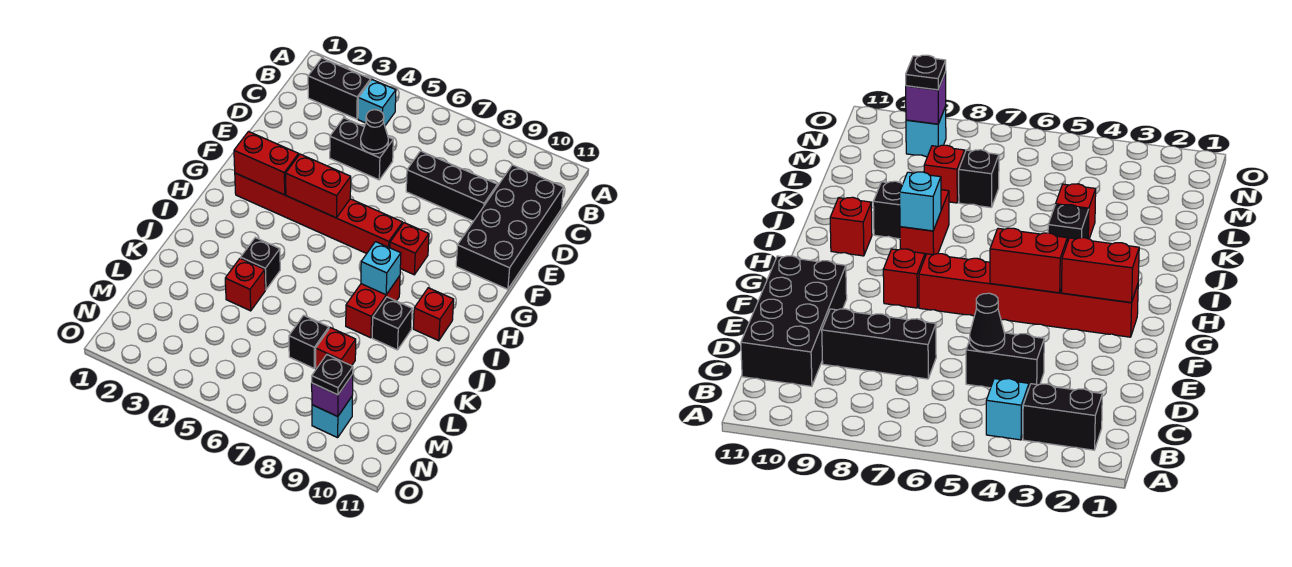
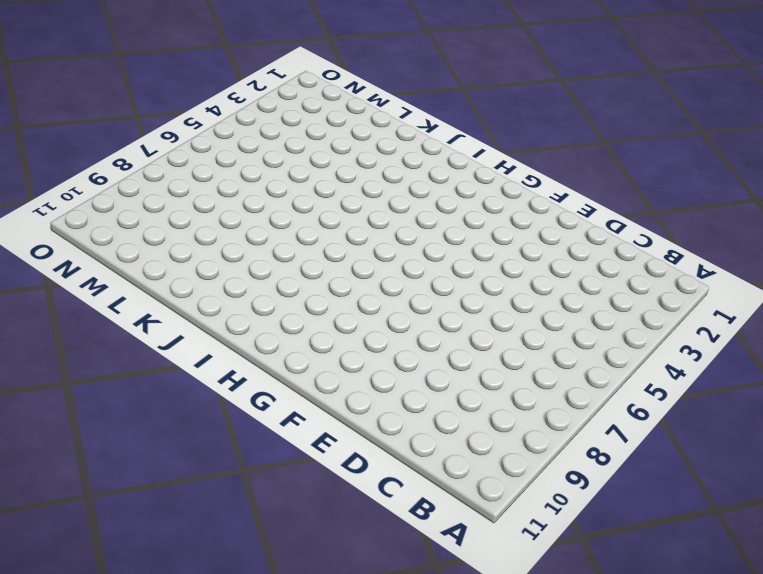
none -> black brick B2:B3 level 1
none -> cyan brick B4 level 1
none -> black brick C10:F11 level 1

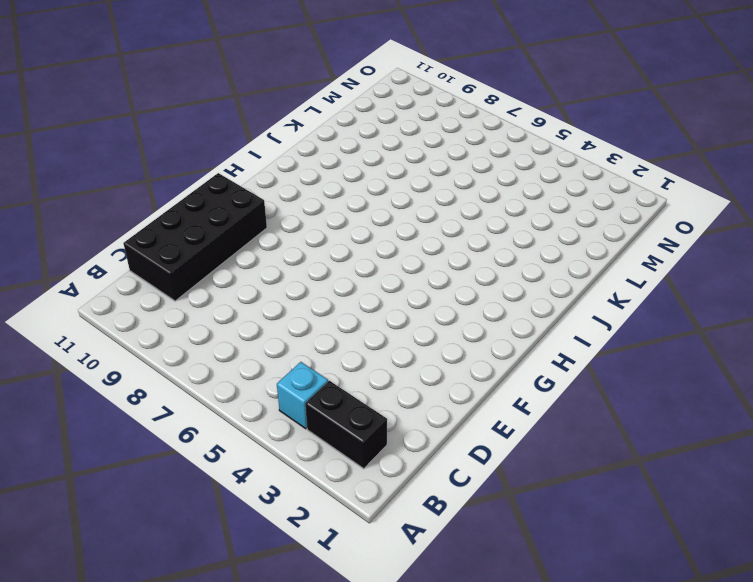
none -> black brick D4:D5 level 1
none -> black brick D7:D9 level 1
none -> red brick G2:G7 level 1

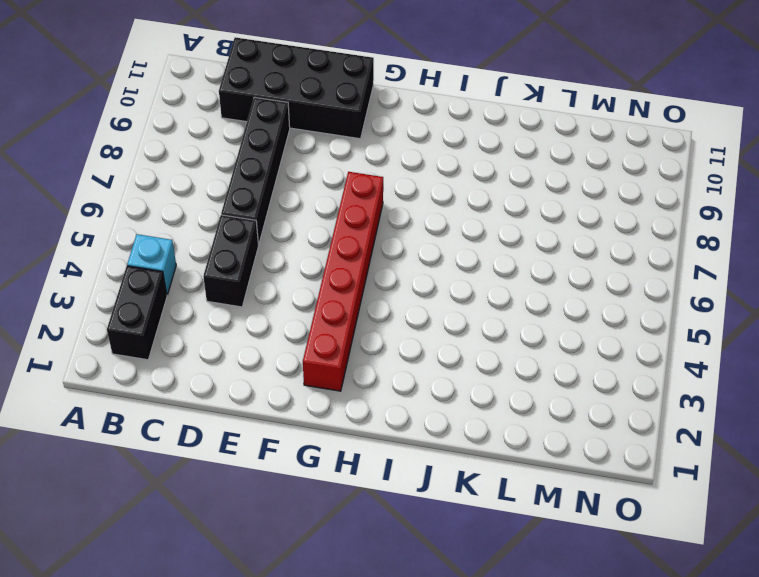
black brick D6:D9 level 1 -> black brick D7:D9 level 1
none -> red brick G8 level 1
none -> red brick I8:J8 level 1
none -> red brick I10 level 1

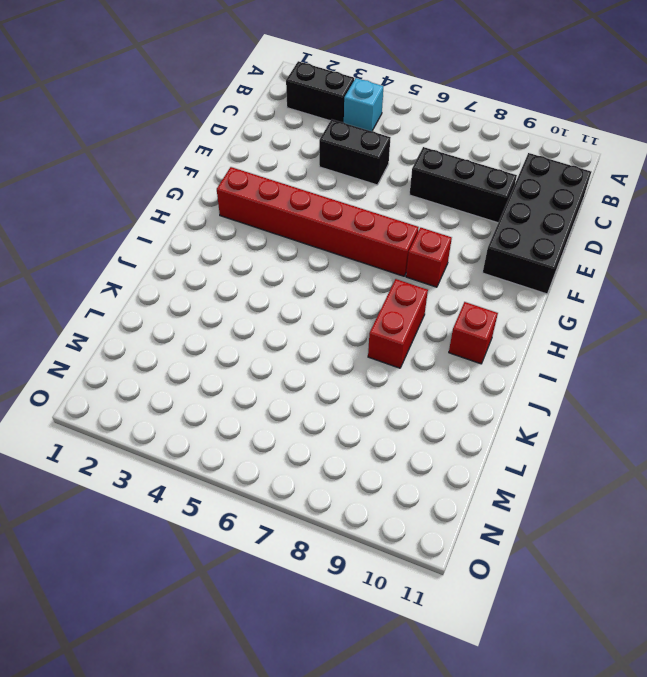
none -> black brick J4 level 1
none -> black brick J9 level 1
none -> red brick K4 level 1

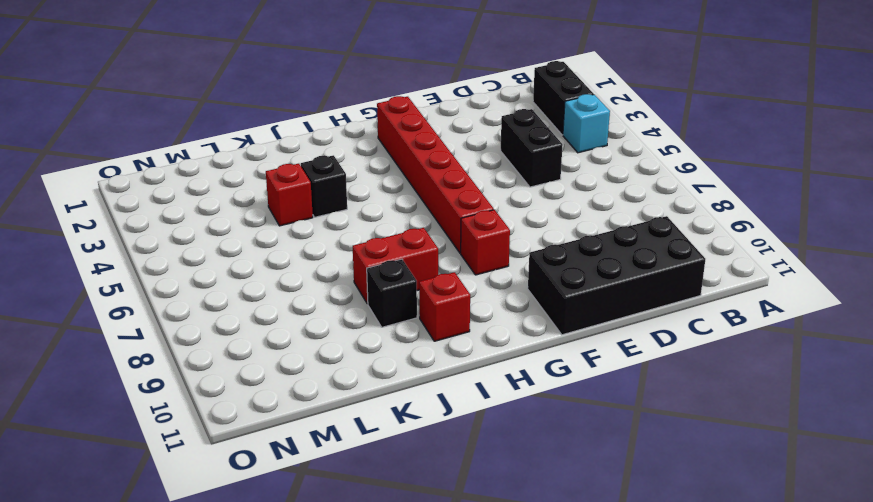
none -> black brick D7:D9 level 1
none -> black brick L7 level 1
none -> red brick L8 level 1

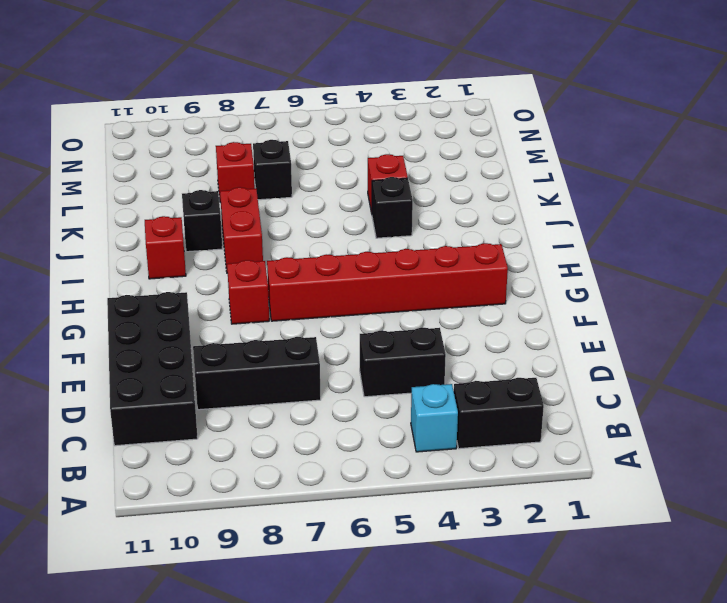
none -> cyan brick N9 level 1
none -> black cone D5 level 2
none -> red brick G2:G3 level 2

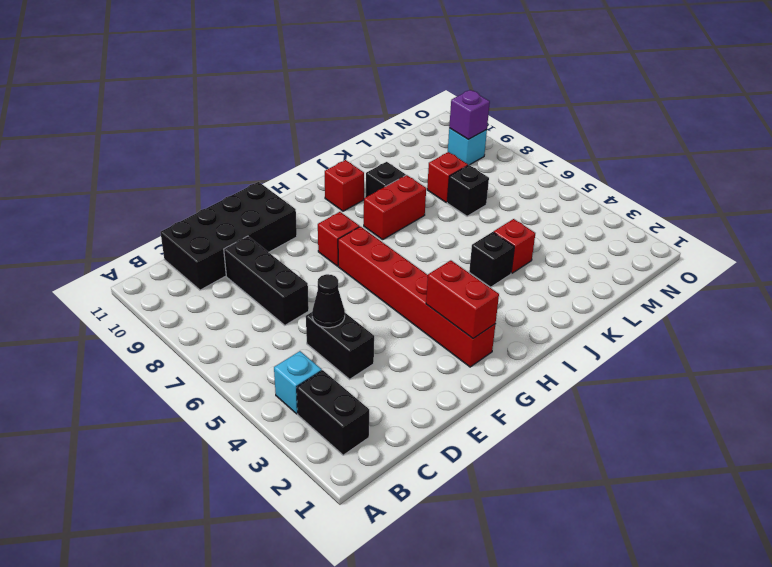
none -> red brick G4:G5 level 2
none -> cyan brick I8 level 2
none -> black plate N9 level 3

